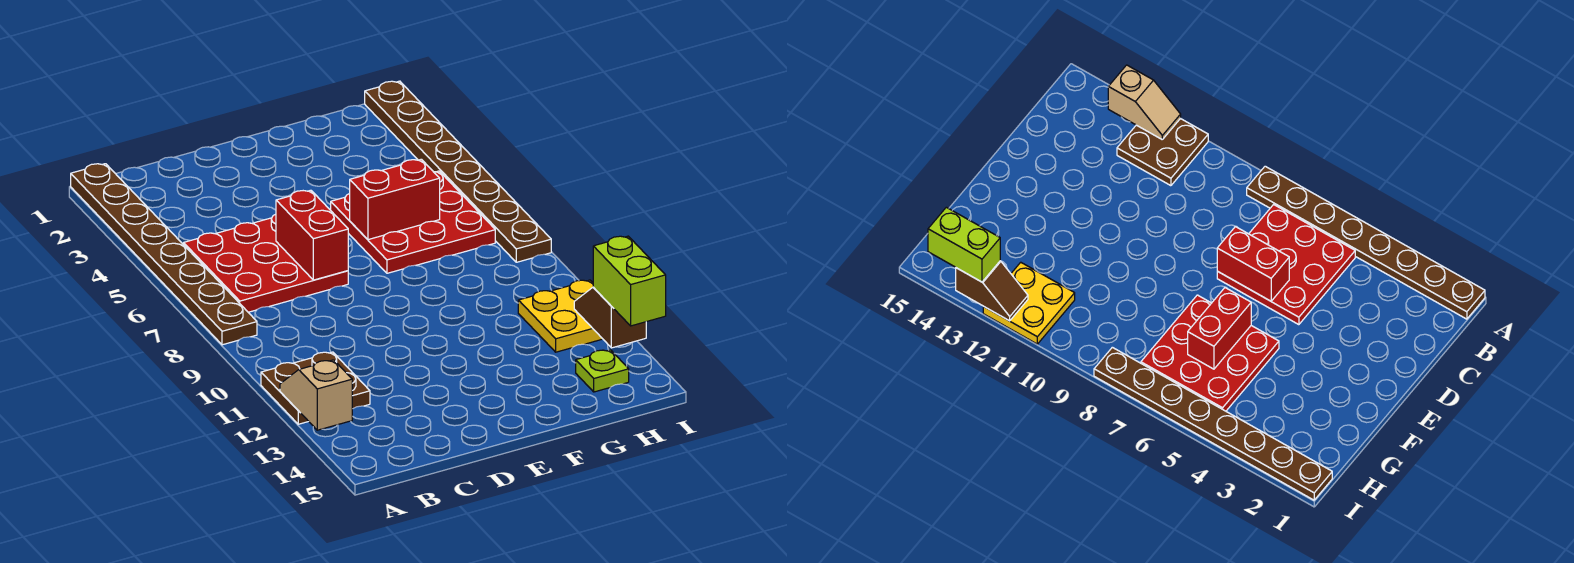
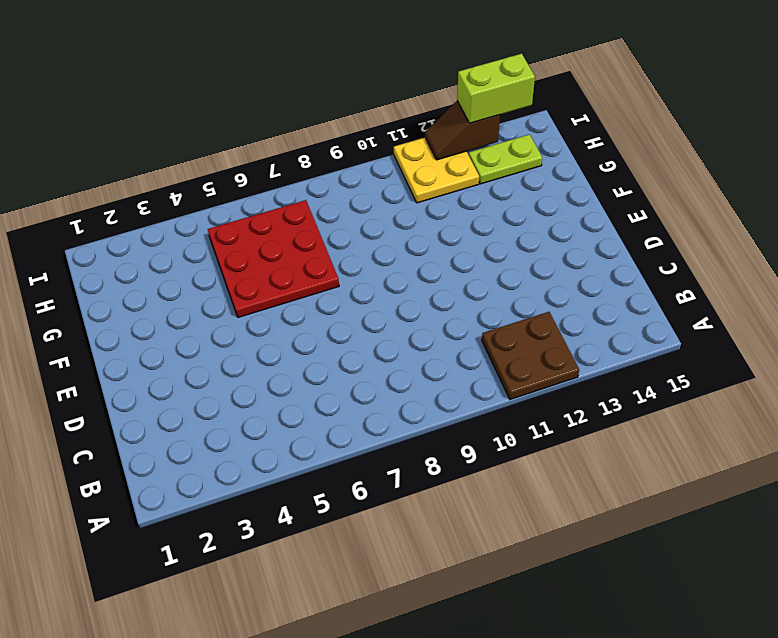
lime plate H13:H14 level 1 -> lime plate H14 level 1
none -> brown plate A1:A8 level 1
none -> red plate B5:D7 level 1
none -> brown plate I1:I8 level 1

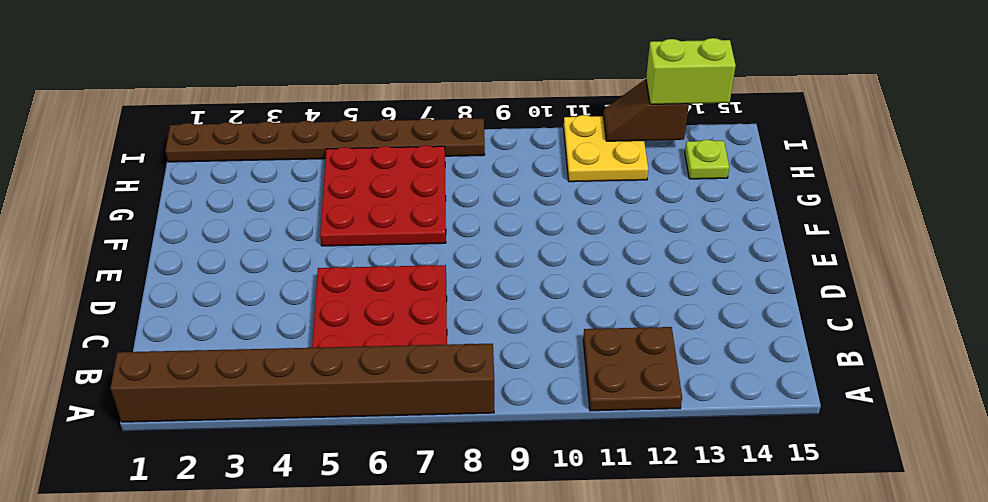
brown brick A1:A8 level 1 -> brown plate A1:A8 level 1
none -> tan slope A12:A13 level 2 top 13
none -> red brick D6:D7 level 2
none -> red brick F6:G6 level 2

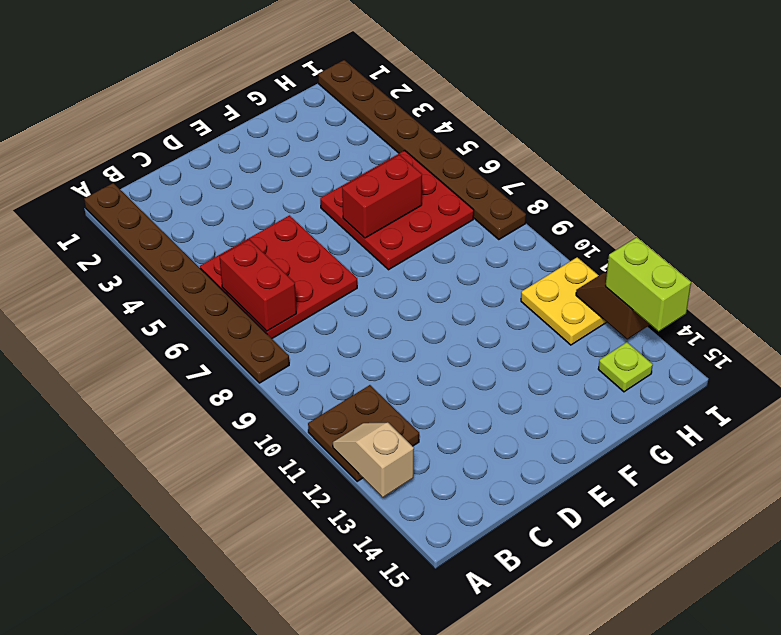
red brick B6:B7 level 2 -> red brick D6:D7 level 2

